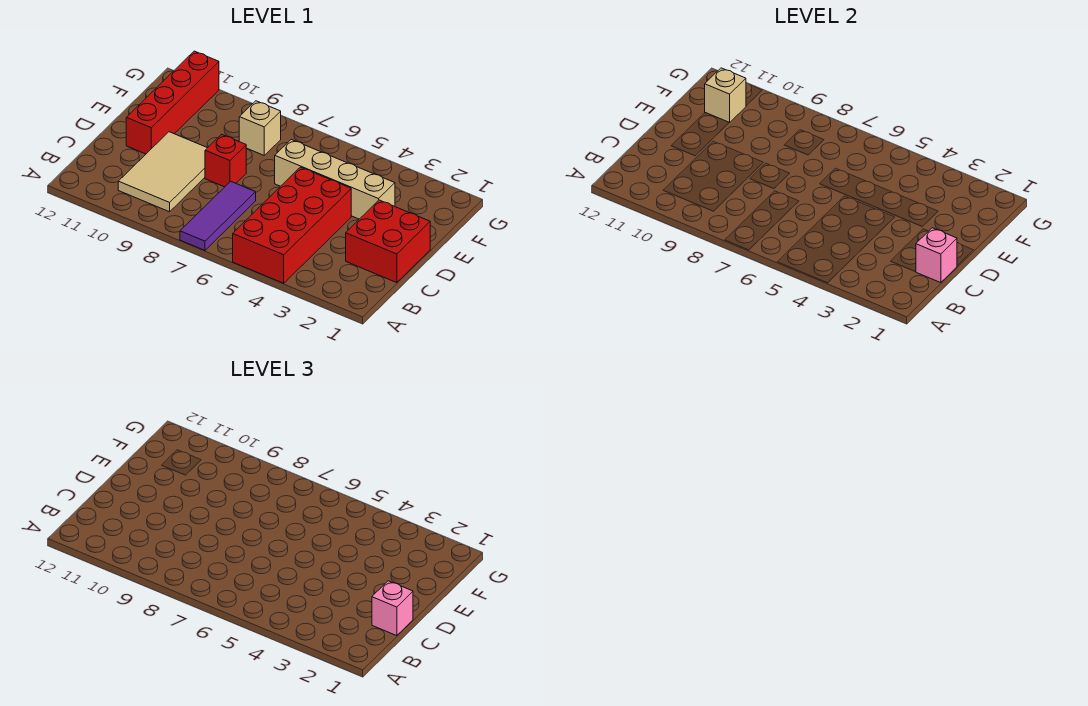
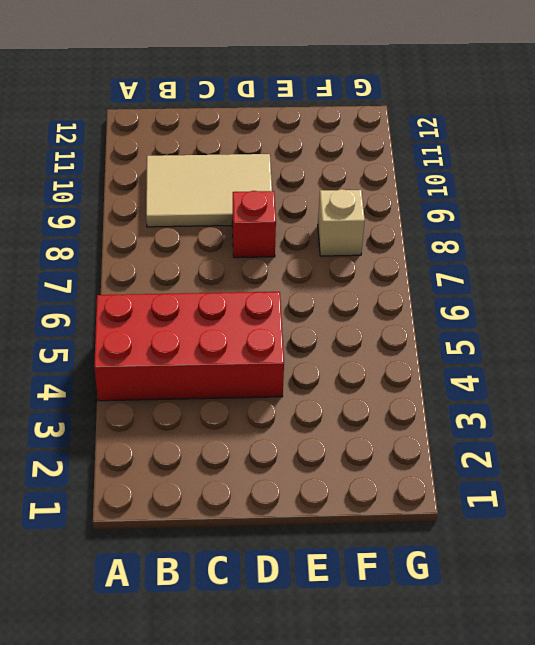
none -> purple tile A7:C7 level 1
none -> red brick C1:D2 level 1

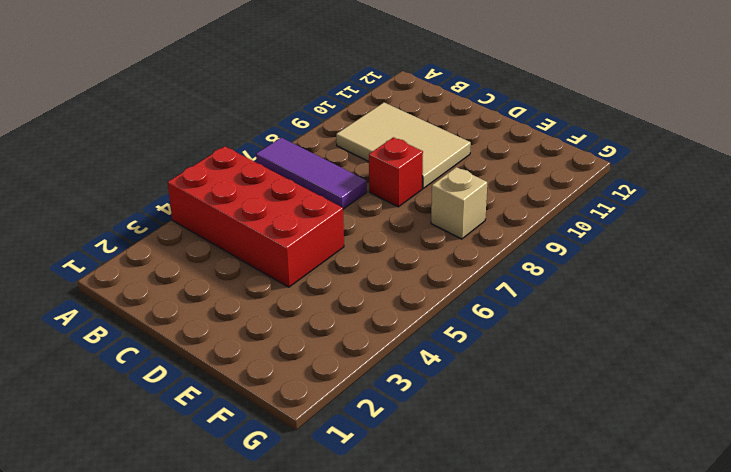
none -> red brick C1:D2 level 1
none -> red brick D11:G11 level 1

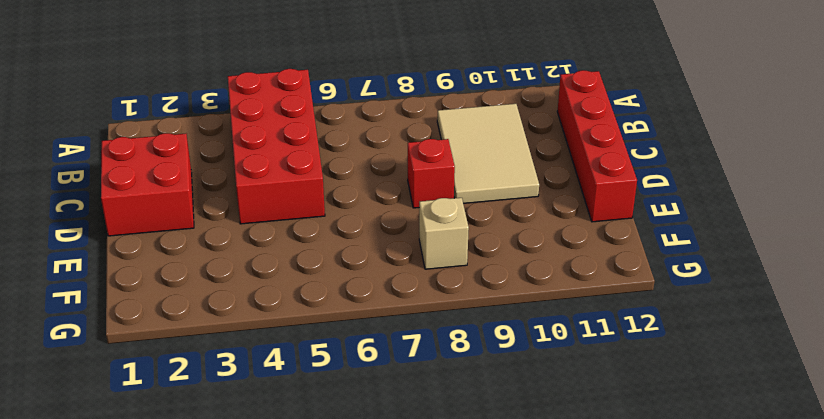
red brick B12:E12 level 1 -> red brick D11:G11 level 1
none -> purple tile A7:C7 level 1
none -> tan brick E3:E6 level 1

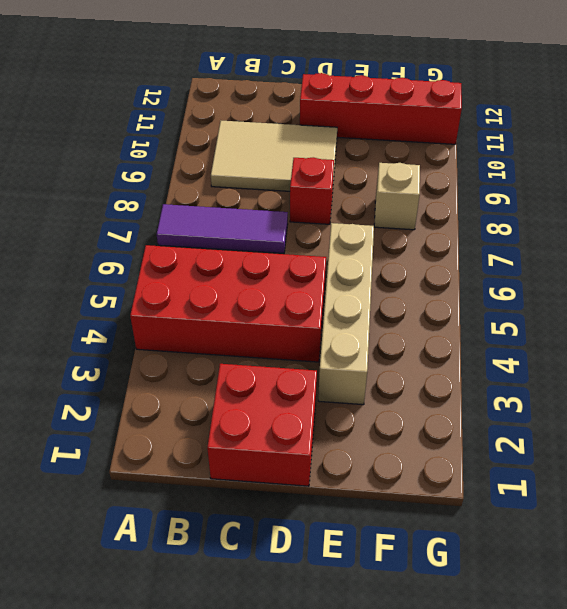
none -> pink brick C1 level 2
none -> tan brick F11 level 2

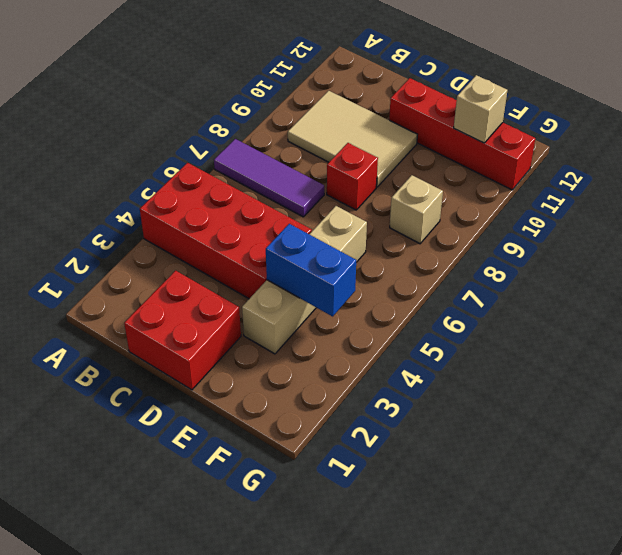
blue brick E4:F4 level 2 -> none
none -> pink brick C1 level 2
none -> pink brick C1 level 3

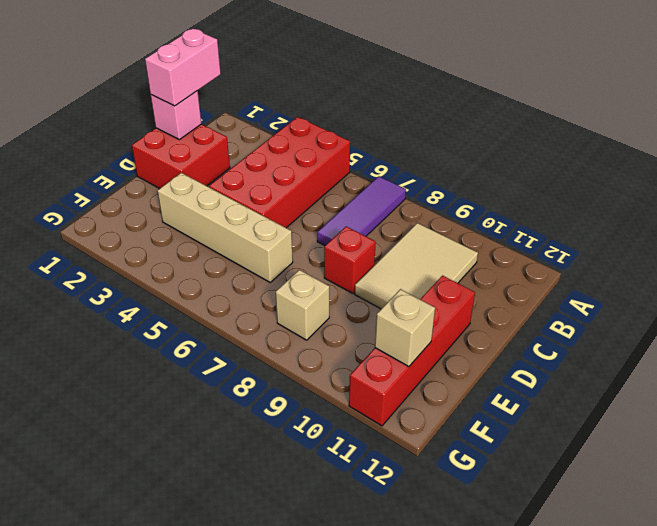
pink brick B1:C1 level 3 -> pink brick C1 level 3

